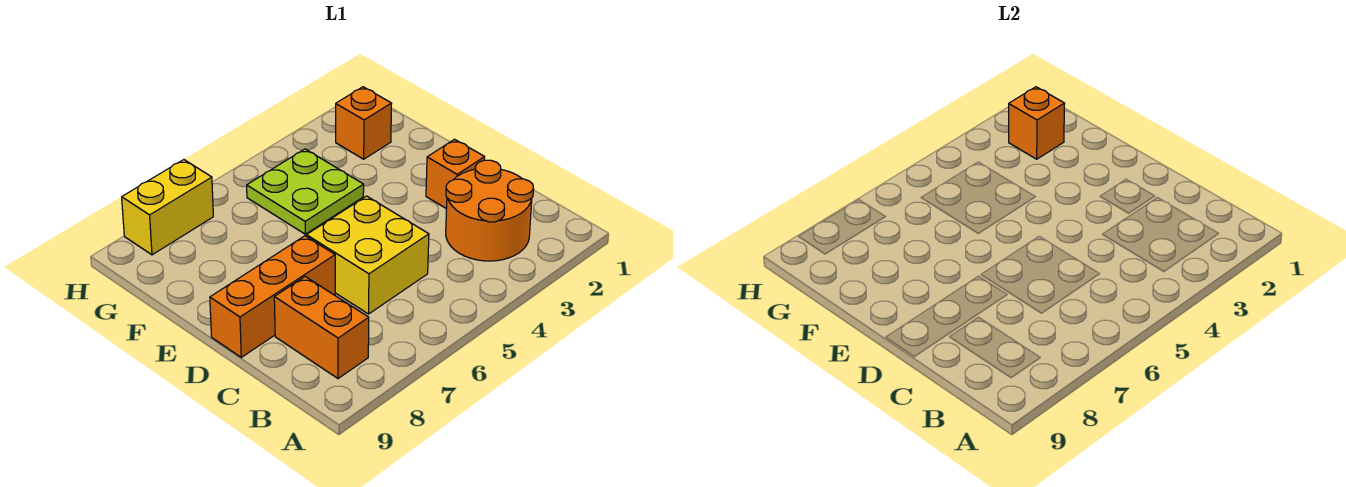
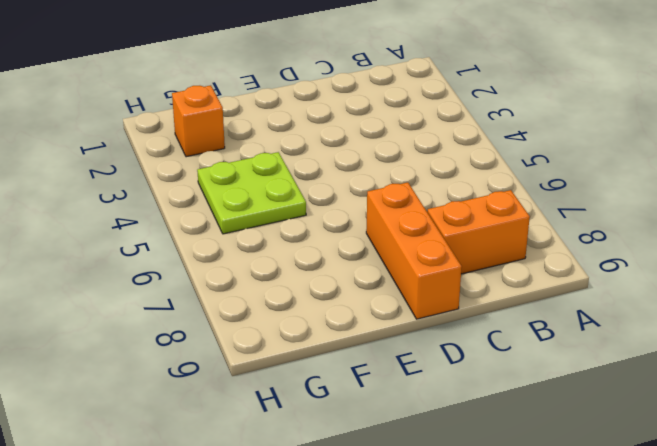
none -> orange round brick B2:C3 level 1
none -> yellow brick C5:D6 level 1

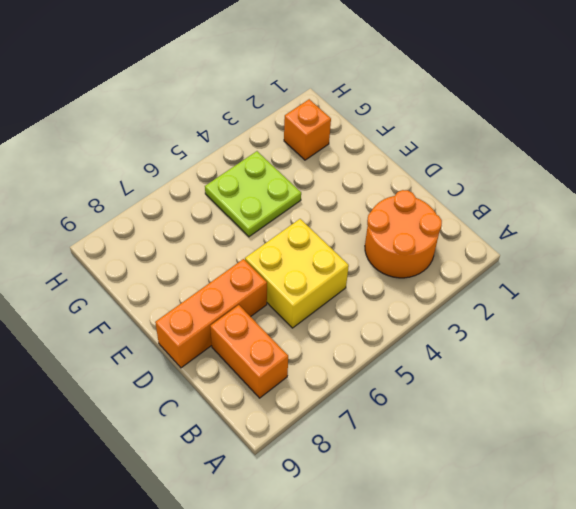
none -> orange brick D2 level 1
none -> yellow brick H7:H8 level 1

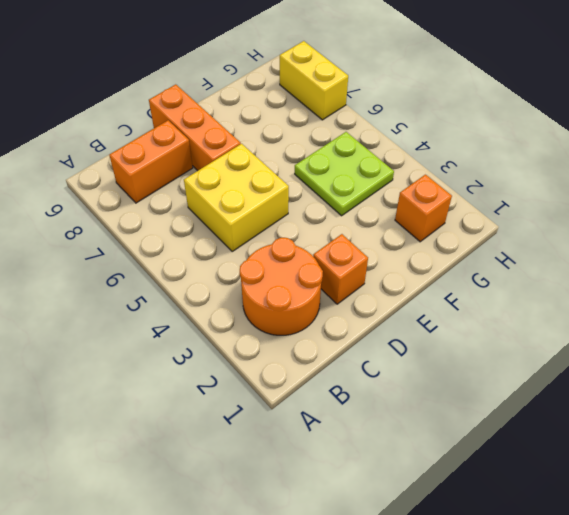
none -> orange brick G2 level 2

